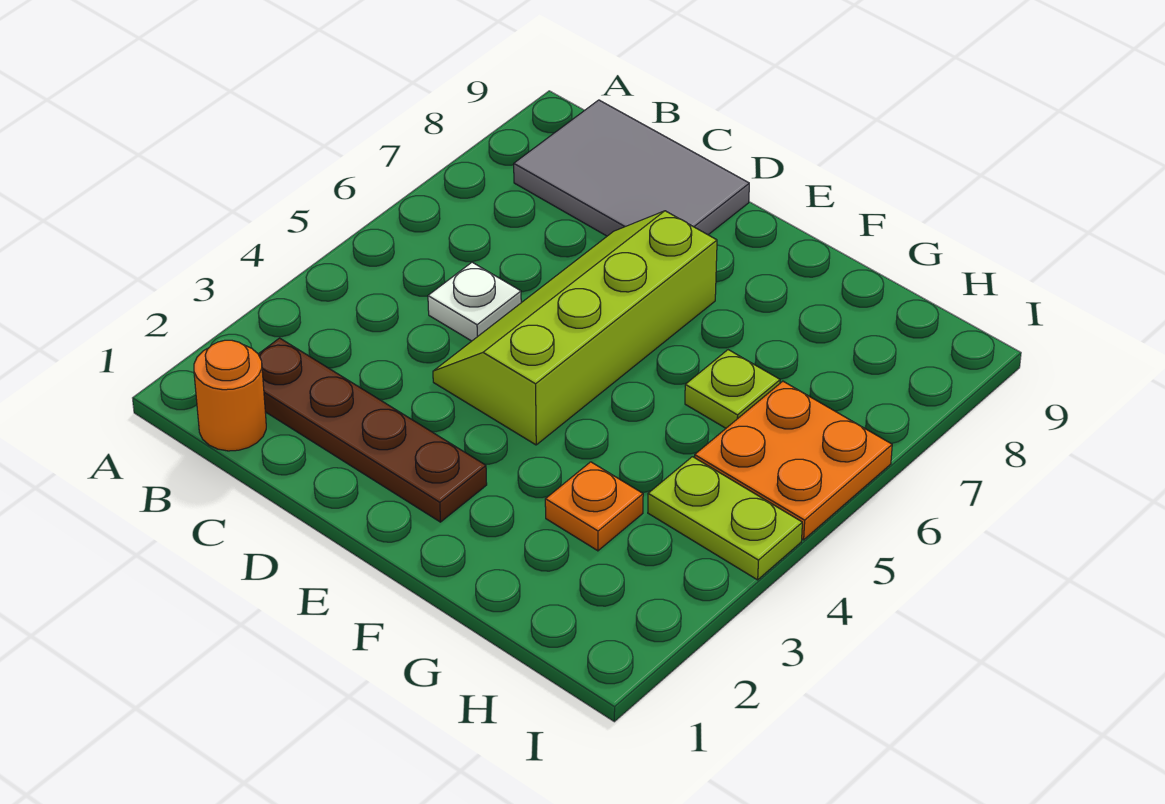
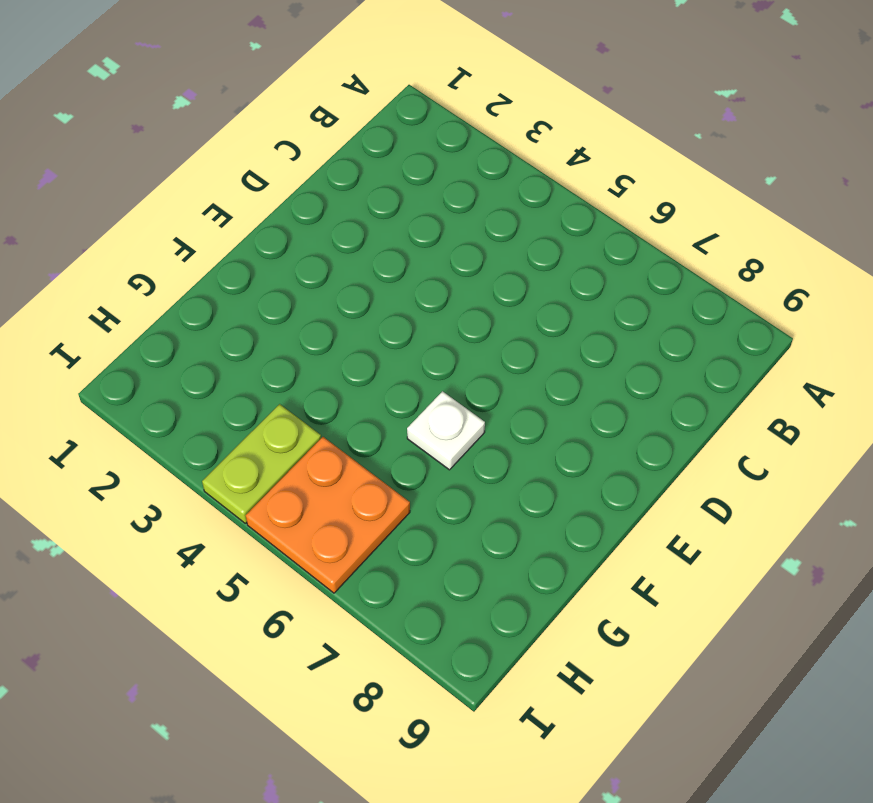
white plate F6 level 1 -> white plate C5 level 1
none -> orange round brick B1 level 1
none -> brown plate B2:E2 level 1

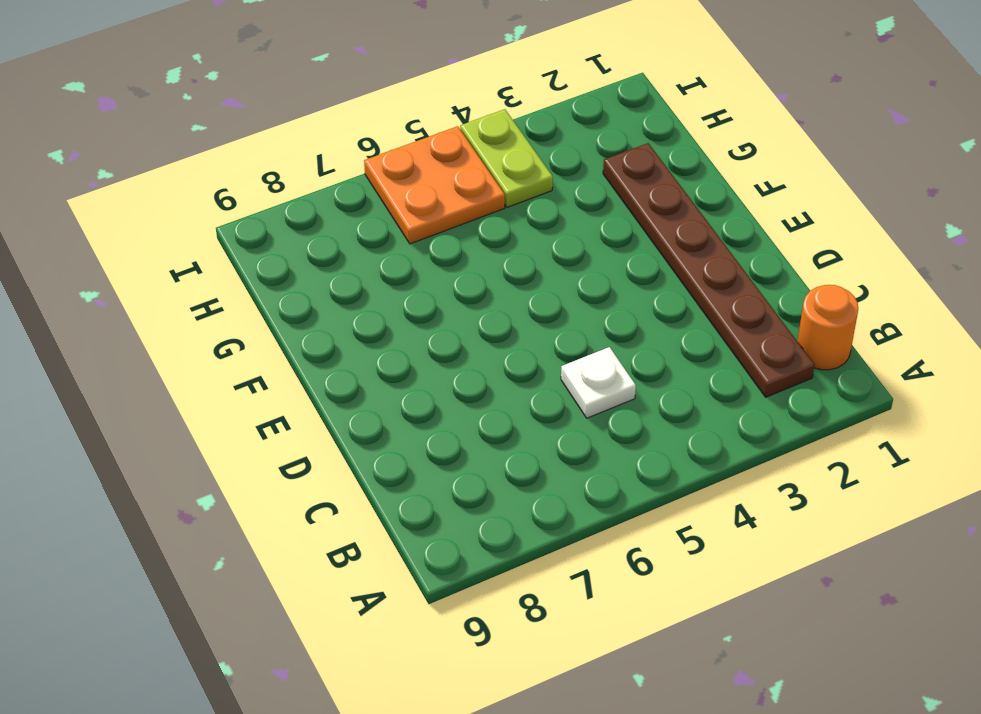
brown plate B2:G2 level 1 -> brown plate B2:E2 level 1
none -> grey tile B8:D9 level 1
none -> lime slope D4:E7 level 1 top E

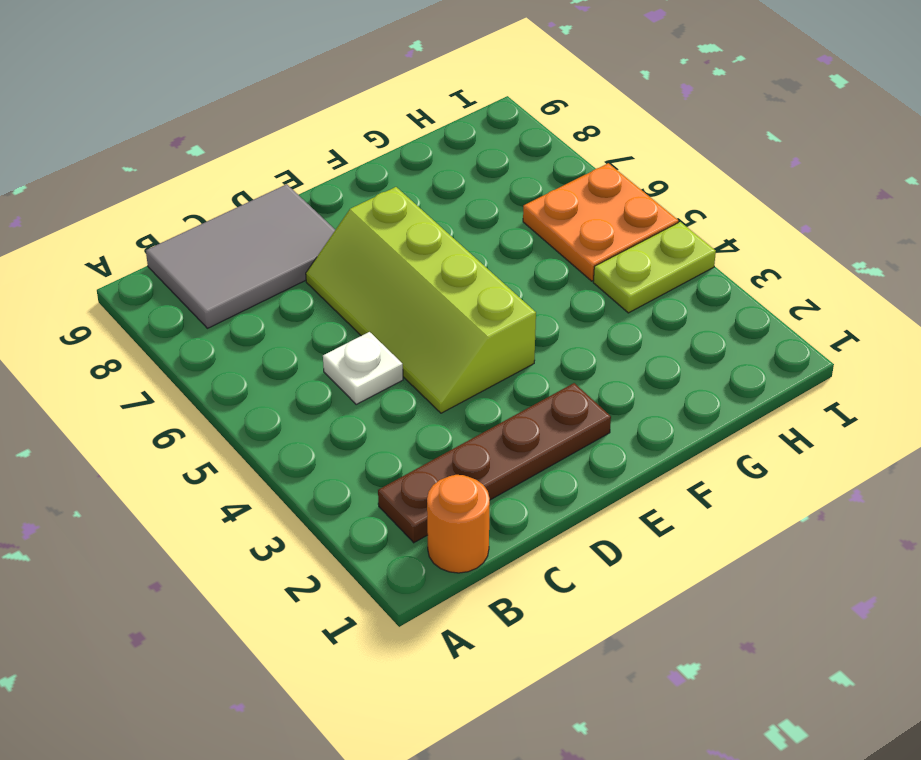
none -> orange plate G3 level 1
none -> lime plate G6 level 1

